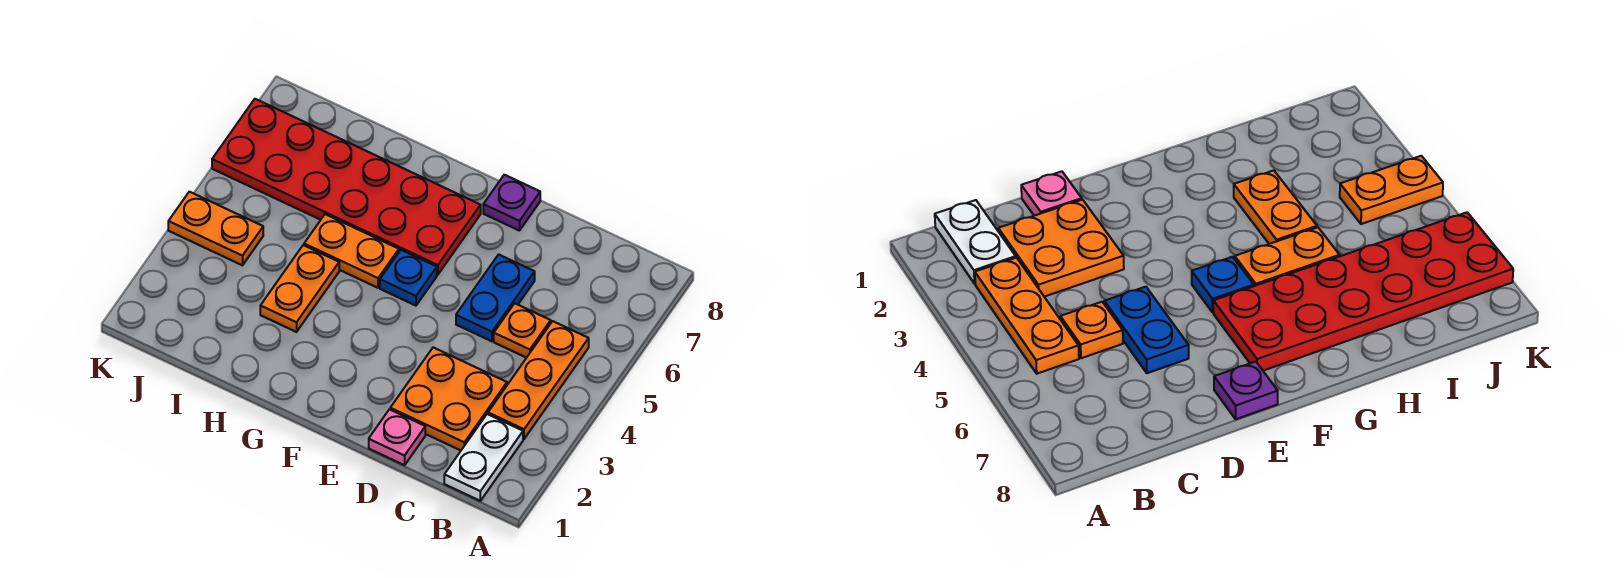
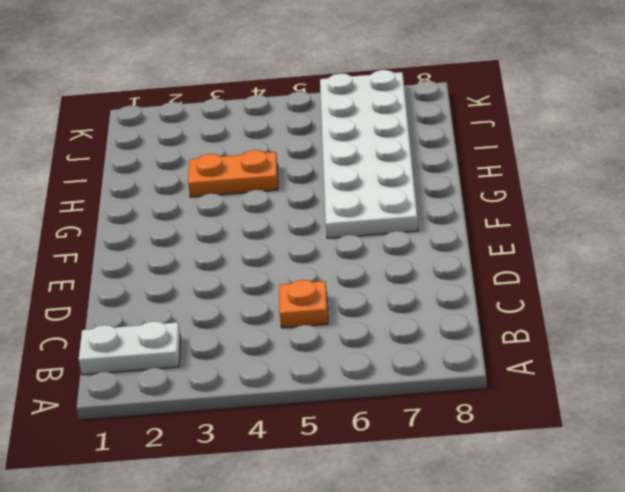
white plate F6:K7 level 1 -> red plate F6:K7 level 1
none -> orange plate B3:B5 level 1
none -> orange plate C2:D3 level 1
none -> pink plate D1 level 1

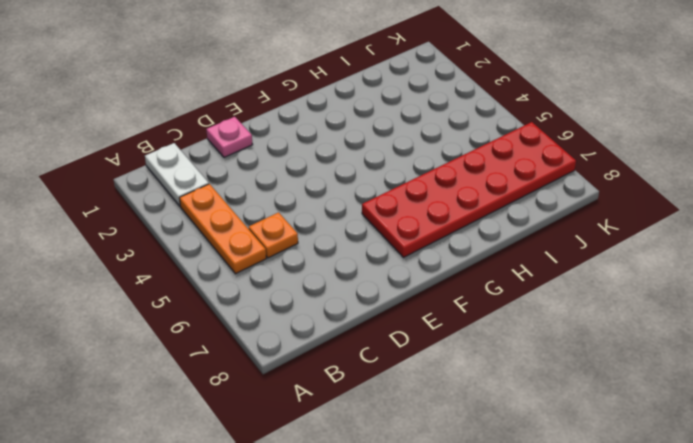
none -> orange plate C2:D3 level 1
none -> blue plate D5:D6 level 1
none -> purple plate E8 level 1

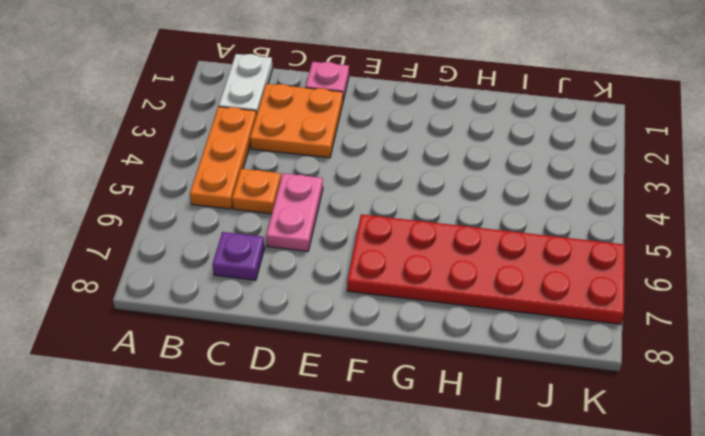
purple plate C7 level 1 -> purple plate E8 level 1
pink plate D5:D6 level 1 -> blue plate D5:D6 level 1
none -> blue plate F5 level 1
none -> orange plate G5:H5 level 1
none -> orange plate H3:H4 level 1

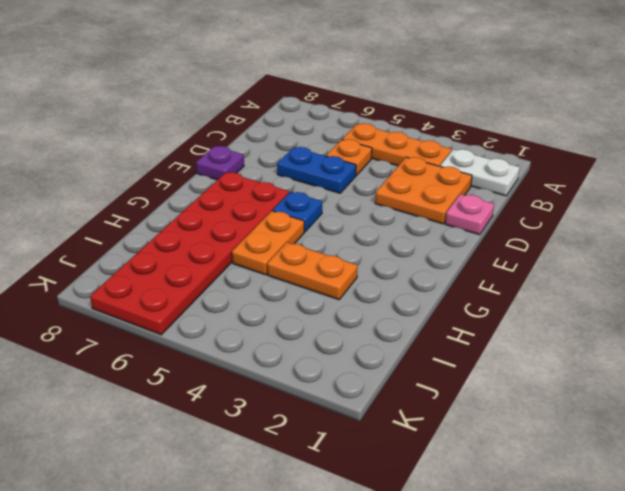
none -> orange plate J4:K4 level 1

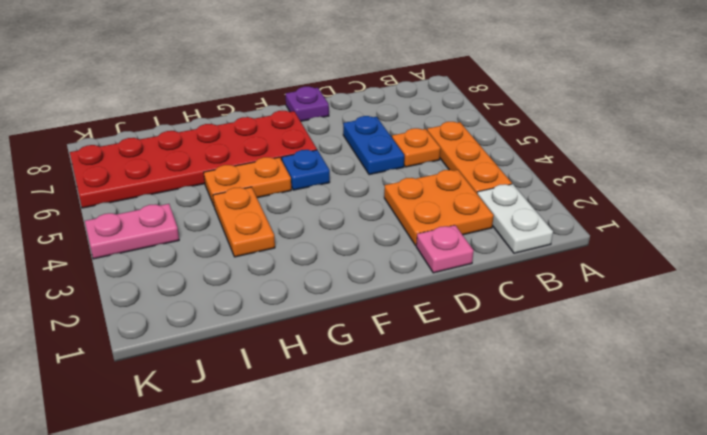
pink plate J4:K4 level 1 -> orange plate J4:K4 level 1

